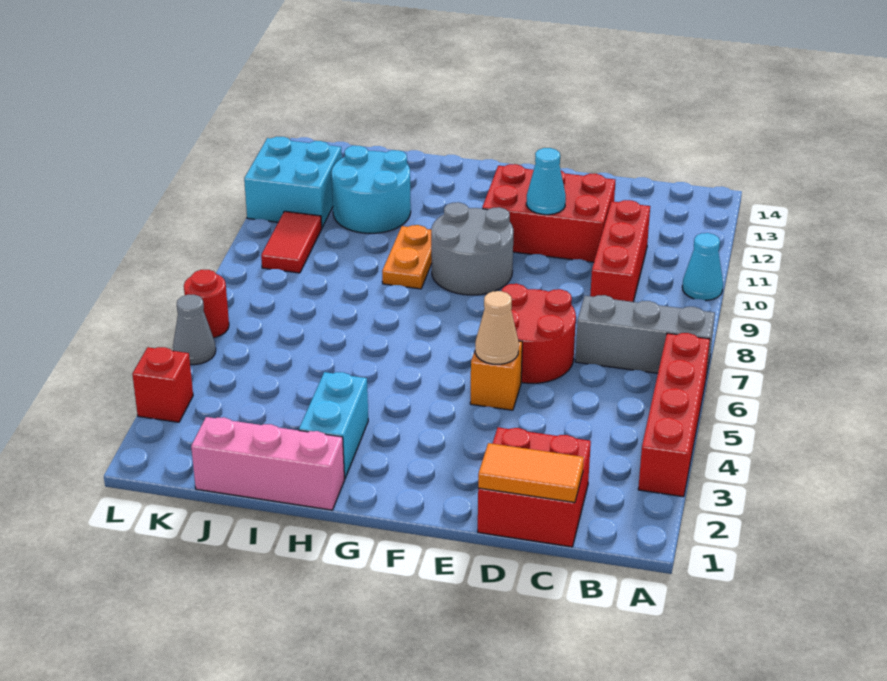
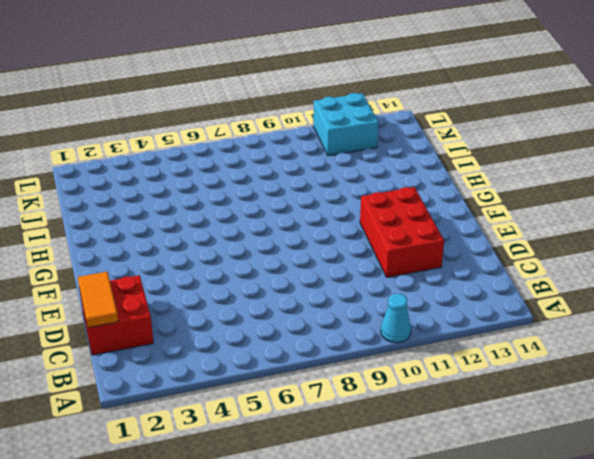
none -> red brick A3:A6 level 1
none -> grey brick A7:C7 level 1
none -> red brick C9:C11 level 1

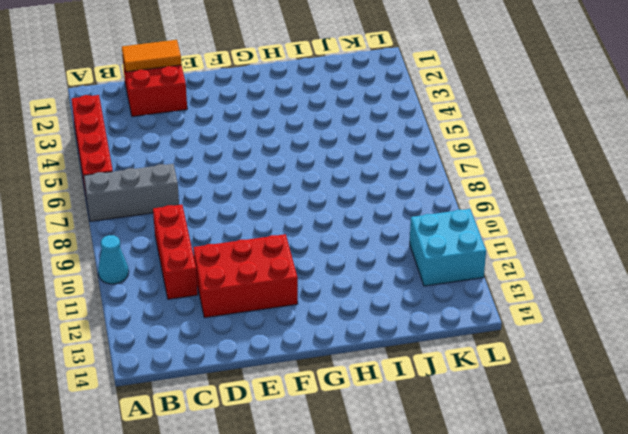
none -> red round brick D6:E7 level 1
none -> orange brick E5 level 1
none -> grey round brick F9:G10 level 1

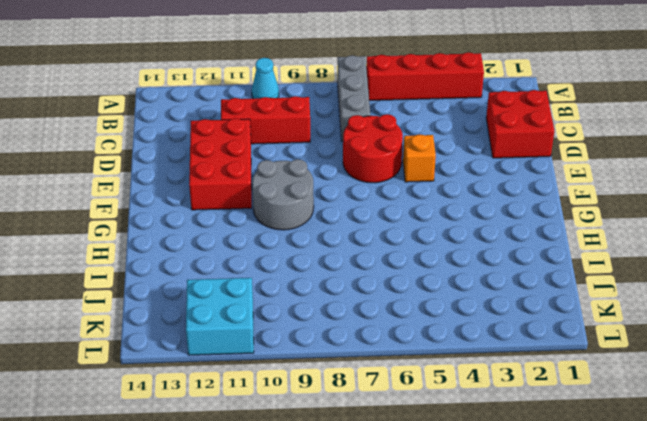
none -> pink brick H1:J1 level 1
none -> cyan brick H2:H3 level 1
none -> orange plate H9:H10 level 1

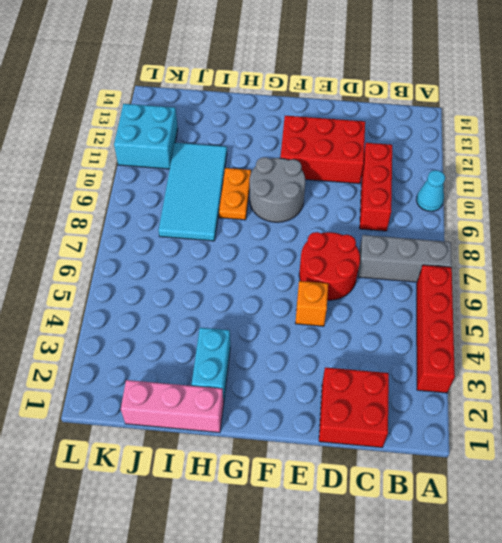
cyan tile I8:J11 level 1 -> cyan round brick I11:J12 level 1
none -> red tile K9:K10 level 1
none -> red brick L3 level 1
none -> grey cone L5 level 1

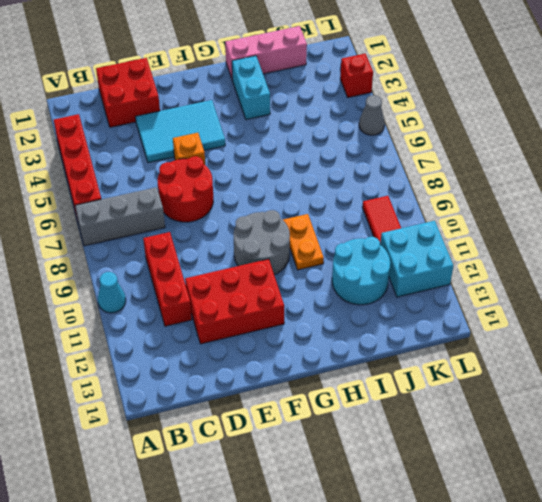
cyan tile D3:F4 level 1 -> none
none -> red round brick L6 level 1
none -> orange tile C1:D1 level 2
none -> tan cone E5 level 2

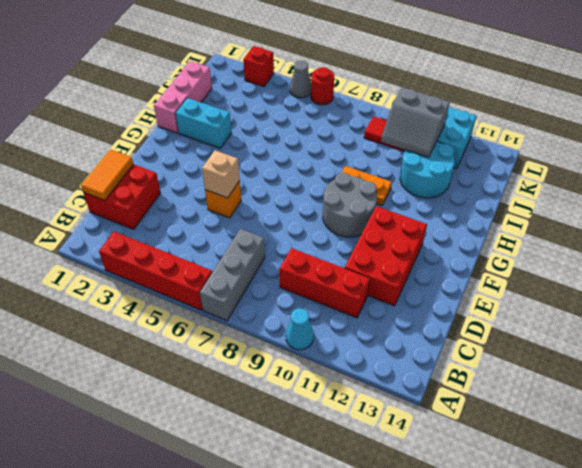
tan brick E5 level 2 -> tan cone E5 level 2
grey slope J10:K11 level 2 top K -> none
none -> red round brick D6:E7 level 1
none -> cyan cone E11 level 2

